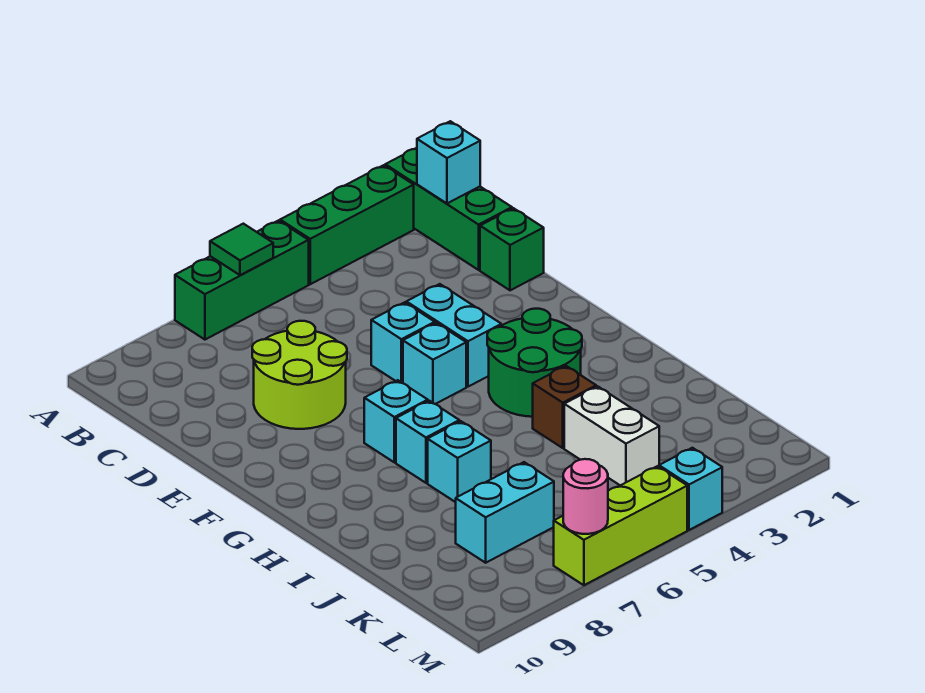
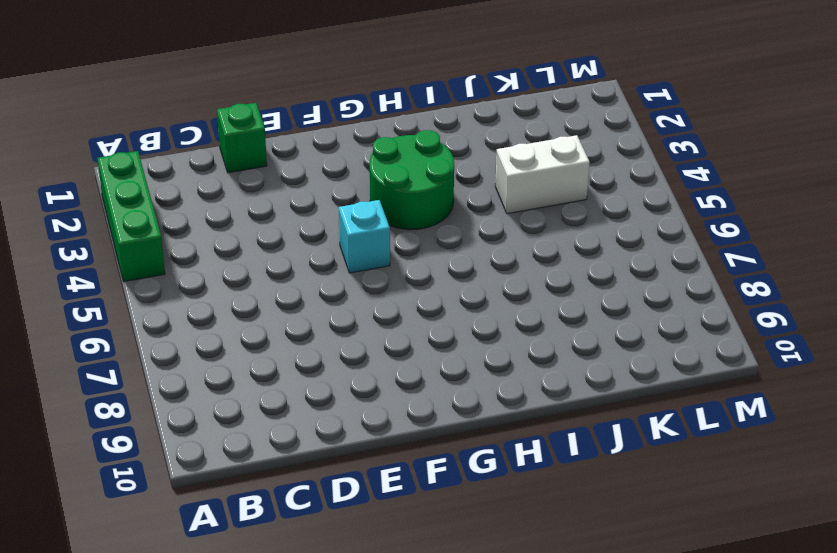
none -> green brick A1:C1 level 1
none -> green brick A5:A7 level 1
none -> lime round brick D7:E8 level 1

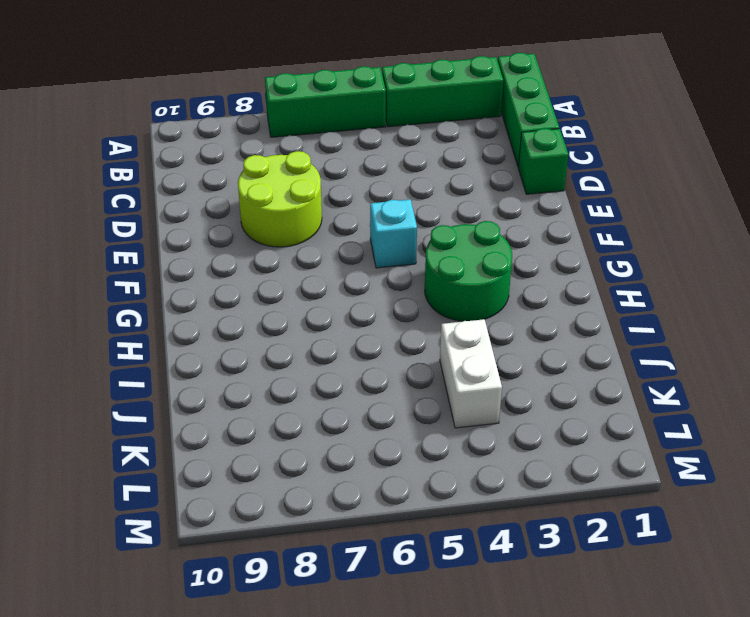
none -> cyan brick E4:F4 level 1
none -> cyan brick E5 level 1
none -> cyan brick G7 level 1

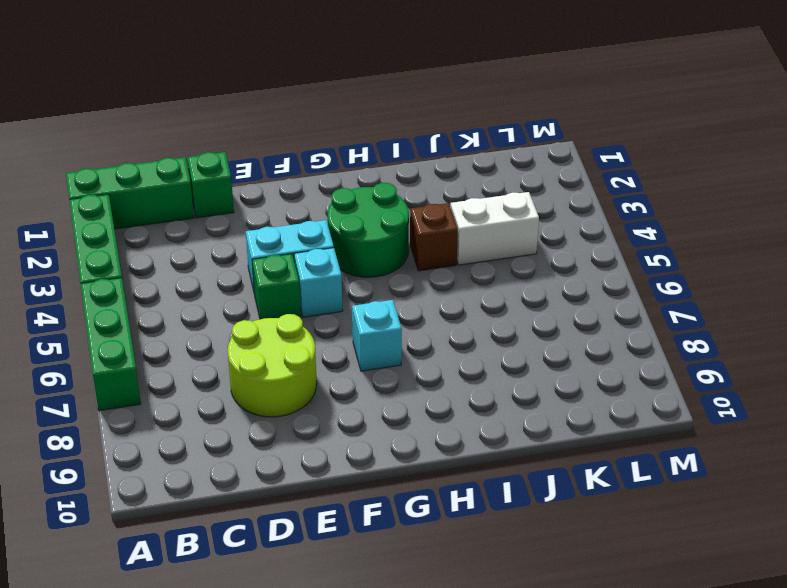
green brick E5 level 1 -> cyan brick E5 level 1
none -> cyan brick H7 level 1
none -> cyan brick I7 level 1
none -> cyan brick K7:K8 level 1

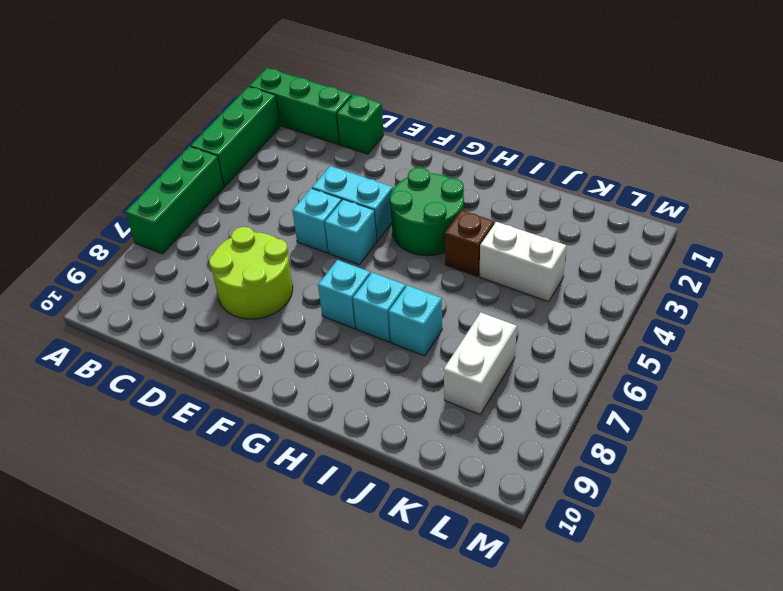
white brick K7:K8 level 1 -> cyan brick K7:K8 level 1
none -> cyan brick M4 level 1
none -> lime brick M5:M7 level 1
none -> green tile A6 level 2

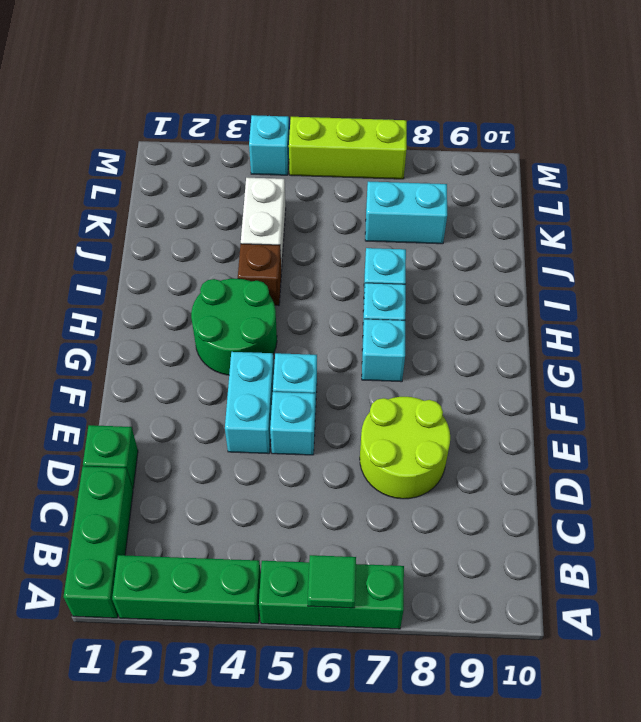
none -> cyan brick B1 level 2
none -> pink round brick M7 level 2

